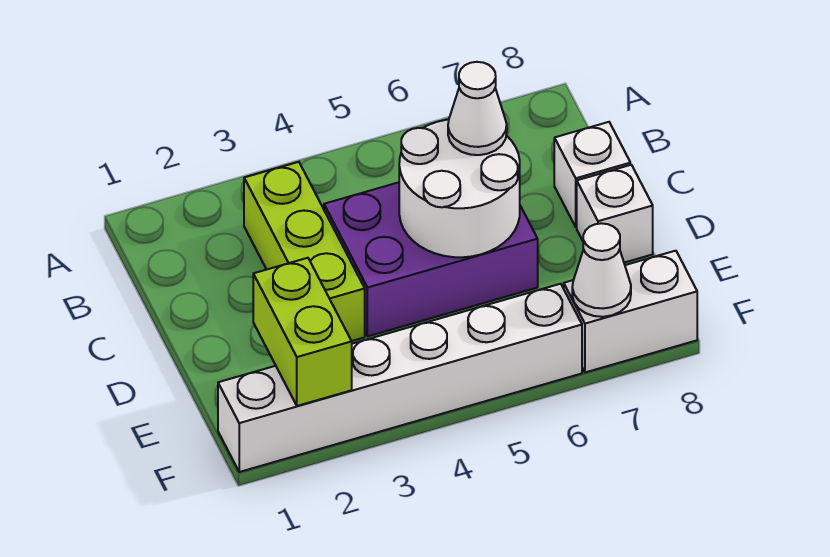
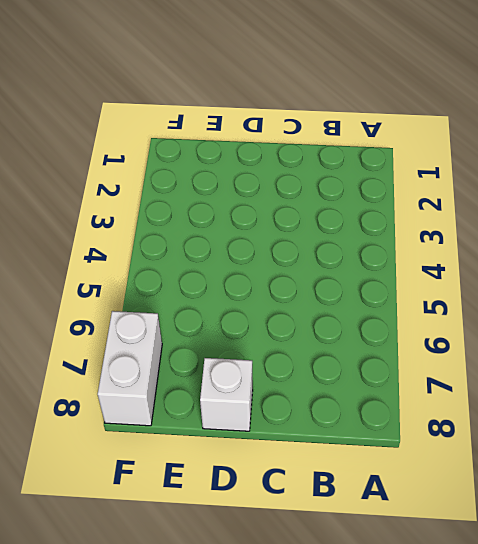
none -> lime brick B3:D3 level 1
none -> purple brick C4:D6 level 1

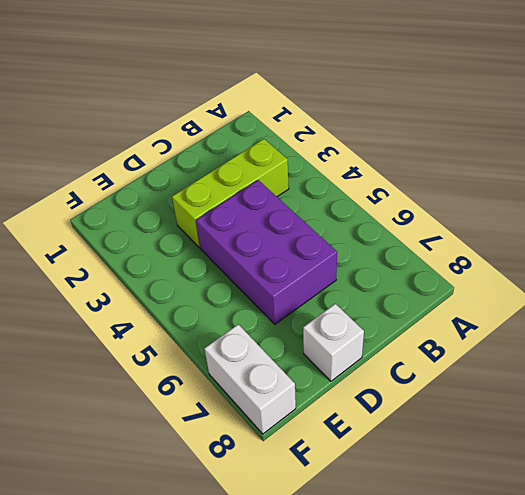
none -> white brick C8 level 1
none -> white brick F1:F6 level 1

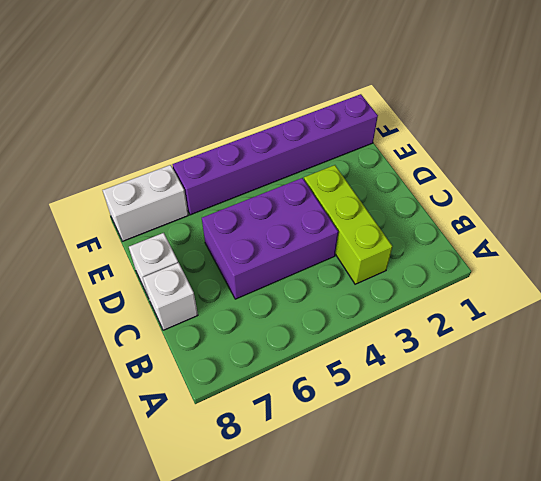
purple brick F1:F6 level 1 -> white brick F1:F6 level 1
none -> white round brick C5:D6 level 2
none -> lime brick E2:F2 level 2

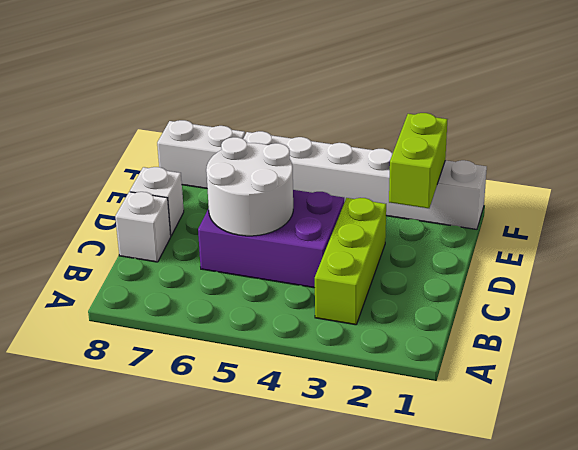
none -> white cone F7 level 2
none -> white cone C6 level 3

